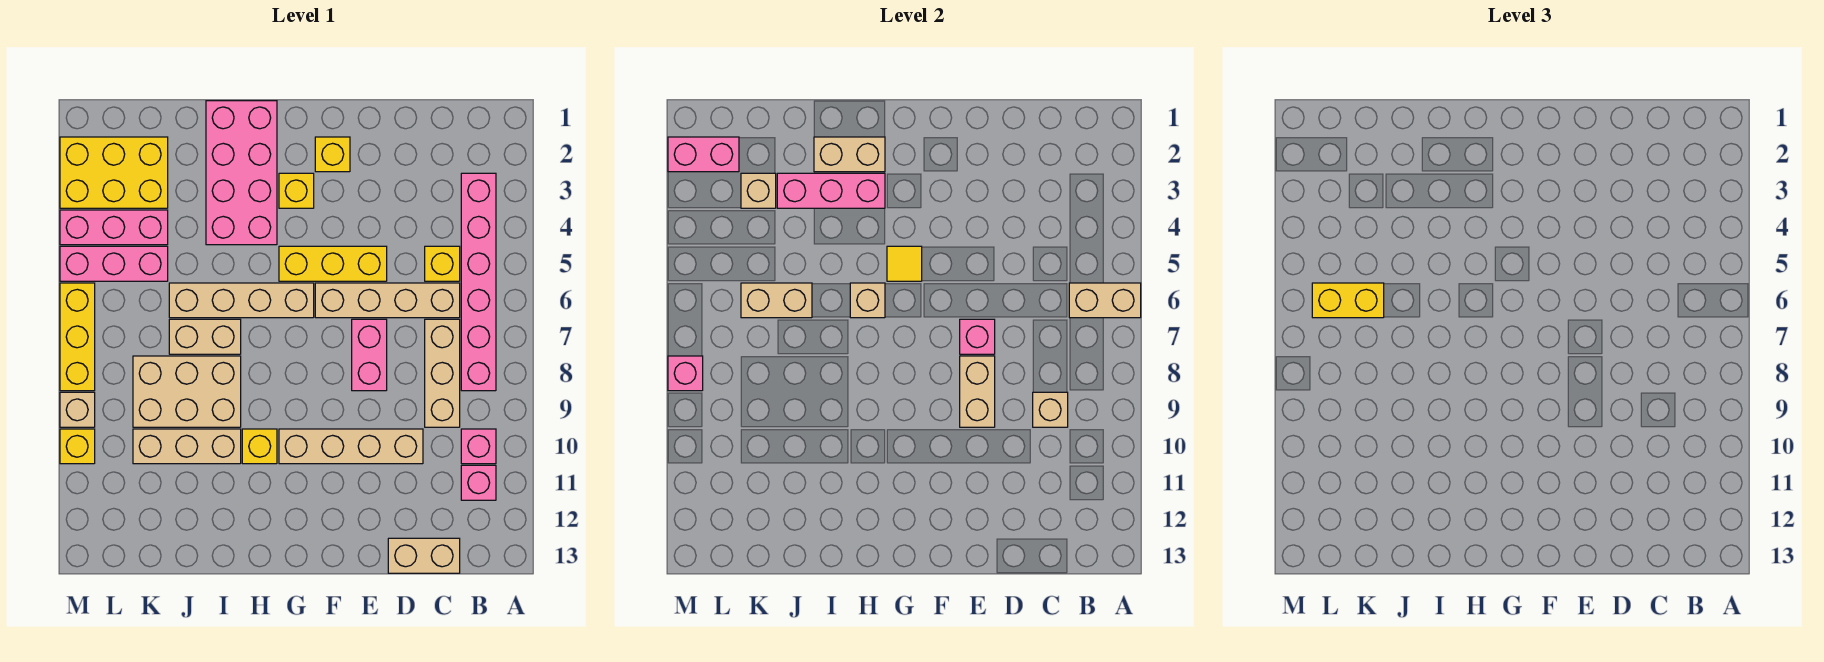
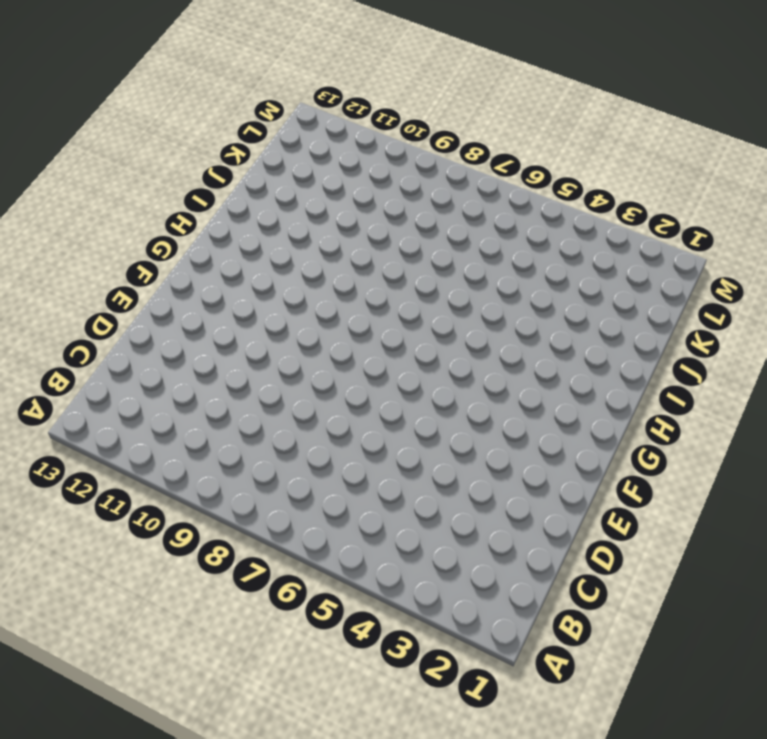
none -> pink brick B3:B8 level 1
none -> pink brick B10 level 1
none -> pink brick B11 level 1
none -> yellow brick C5 level 1

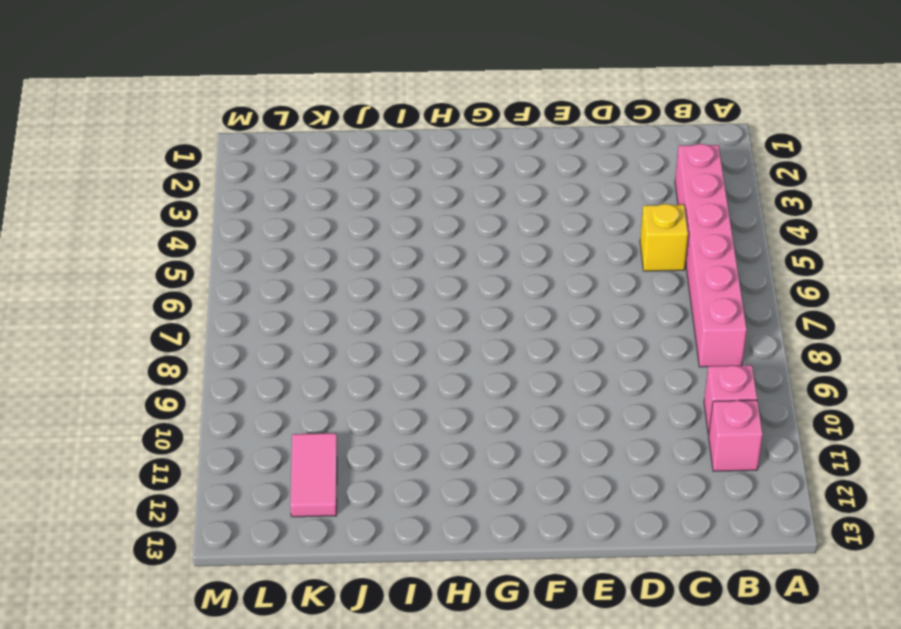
pink tile K11:K12 level 1 -> none
none -> tan brick C6:F6 level 1
none -> tan brick C7:C9 level 1
none -> tan brick C13:D13 level 1
none -> tan brick D10:G10 level 1

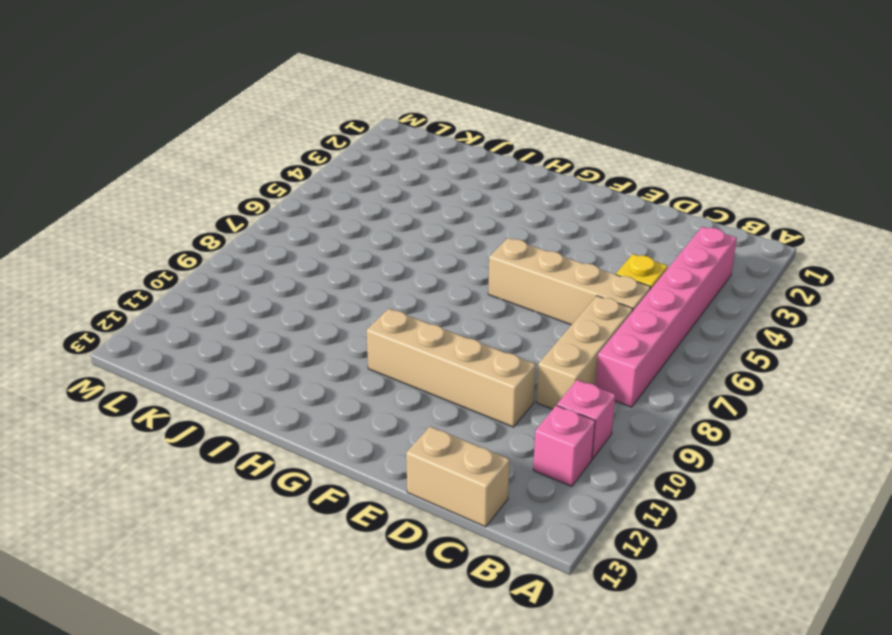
none -> yellow brick E5:G5 level 1
none -> pink brick E7:E8 level 1
none -> yellow brick F2 level 1
none -> yellow brick G3 level 1

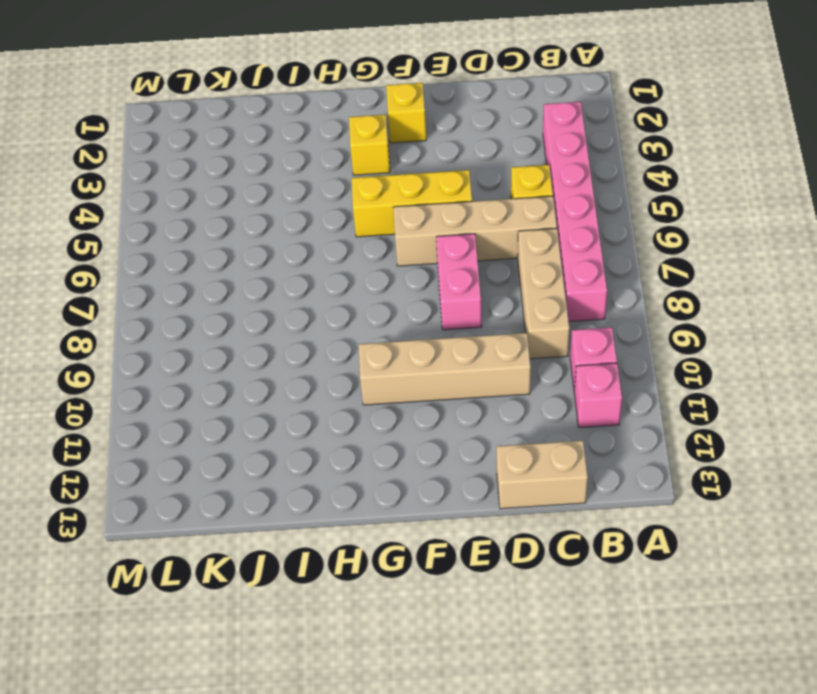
none -> tan brick G6:J6 level 1
none -> pink brick H1:I4 level 1
none -> yellow brick H10 level 1
none -> tan brick I7:J7 level 1

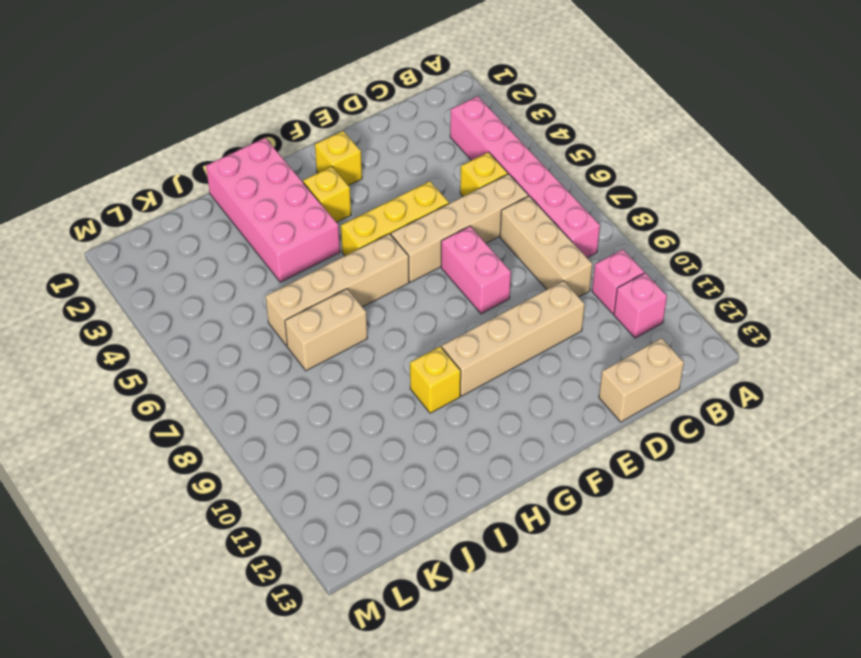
none -> tan brick I8:K9 level 1
none -> tan brick I10:K10 level 1
none -> yellow brick K2:M3 level 1
none -> pink brick K4:M4 level 1

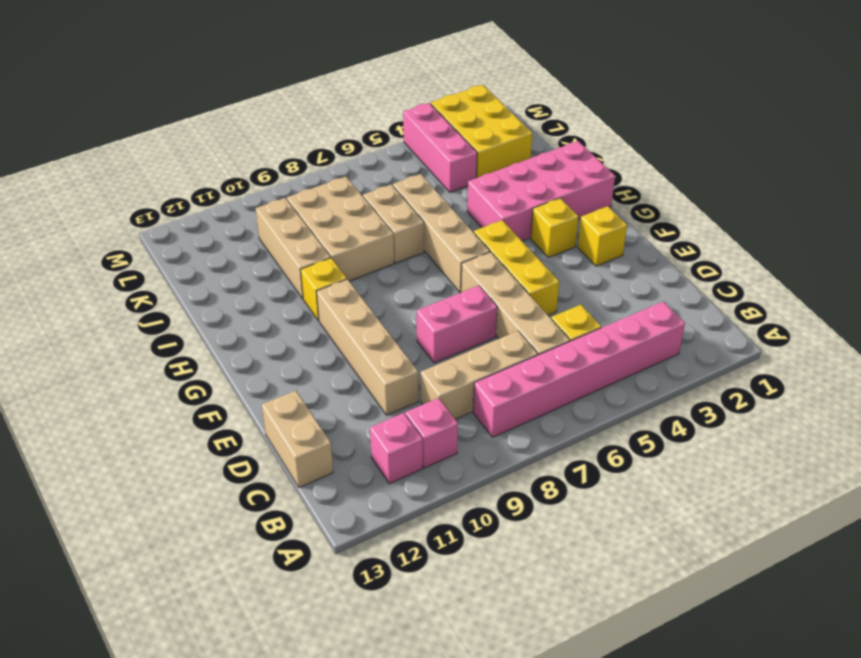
none -> pink brick K5:M5 level 1
none -> yellow brick M6:M8 level 1
none -> tan brick M9 level 1
none -> yellow brick M10 level 1

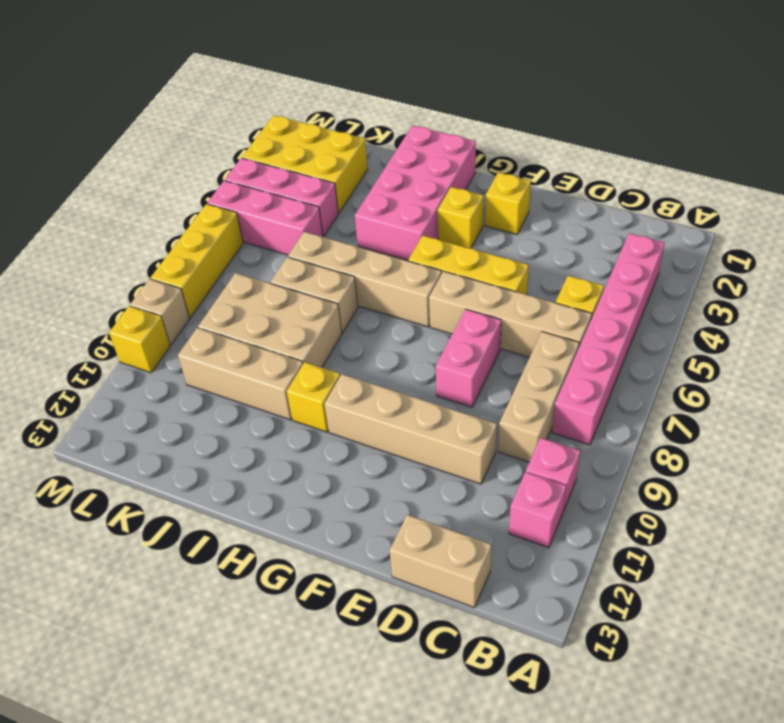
none -> tan brick A6:B6 level 2
none -> tan brick C9 level 2
none -> pink brick E7 level 2
none -> tan brick E8:E9 level 2

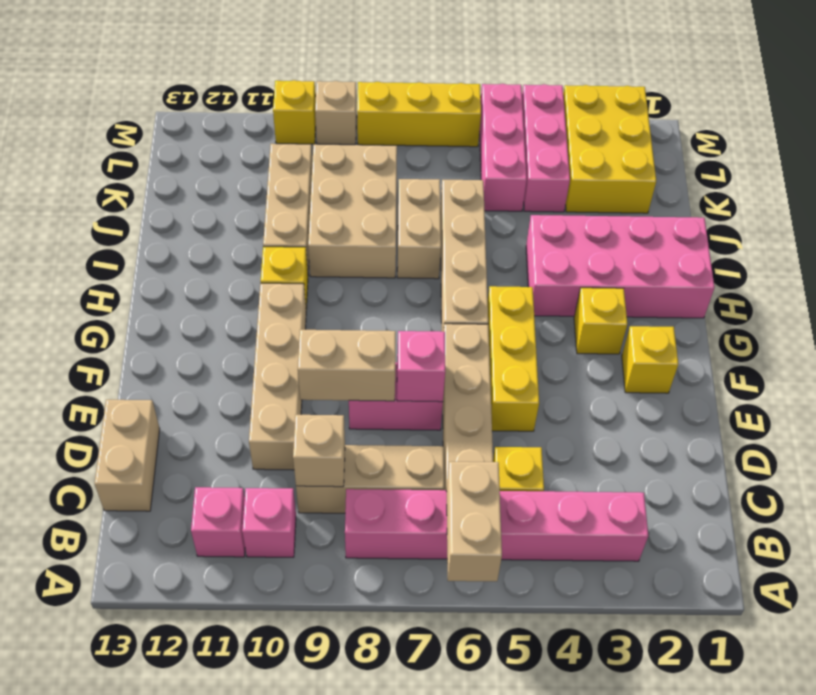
none -> yellow tile G5 level 2
none -> tan brick H2:I2 level 2
none -> pink brick H3:J3 level 2
none -> tan brick H6 level 2

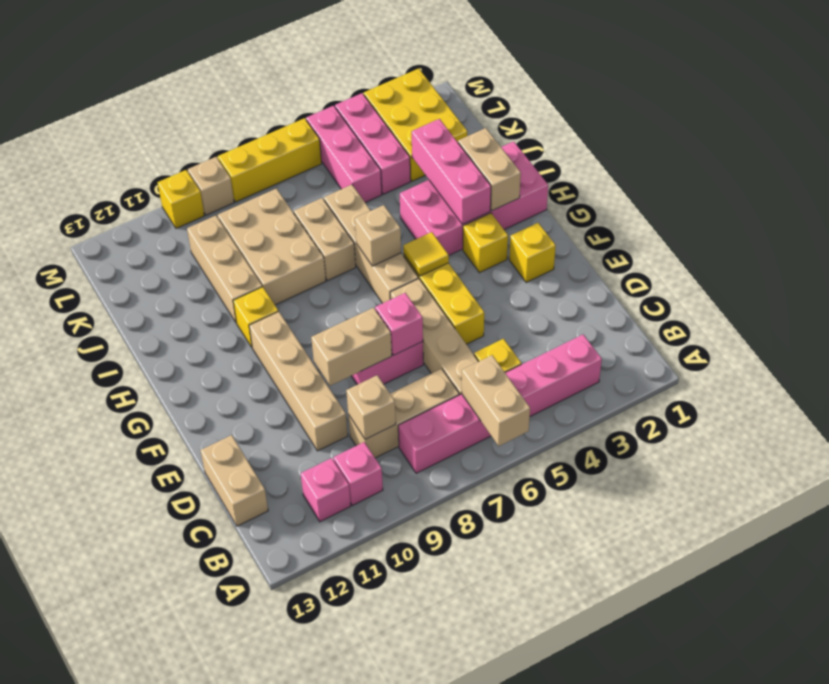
none -> tan brick J6:K6 level 2
none -> tan brick K3 level 2
none -> pink brick L2:M2 level 2
none -> pink brick M8 level 2

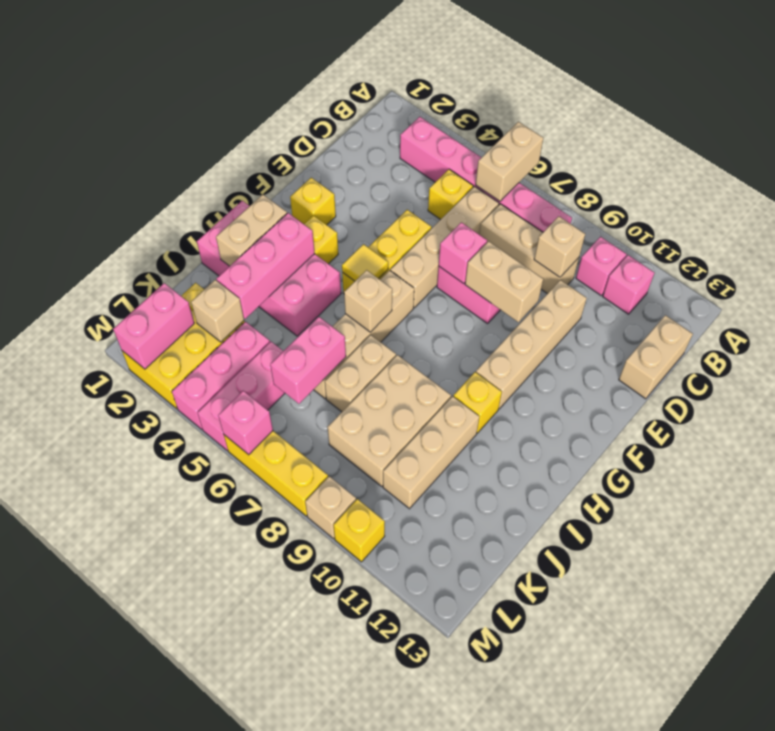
pink brick J6:K6 level 2 -> tan brick J6:K6 level 2
pink brick M6 level 2 -> pink brick M8 level 2
none -> yellow brick K6:L6 level 3

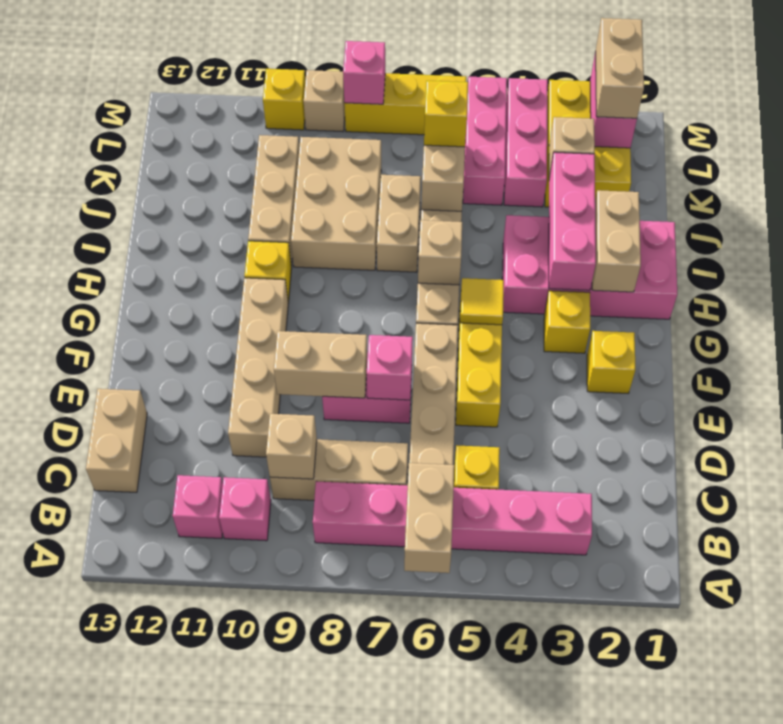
yellow brick K6 level 3 -> yellow brick K6:L6 level 3
tan brick L2:M2 level 3 -> none

